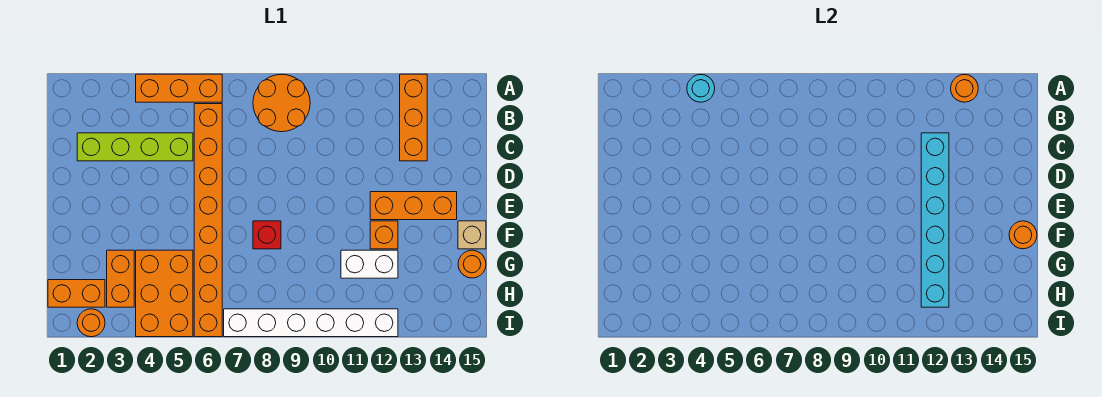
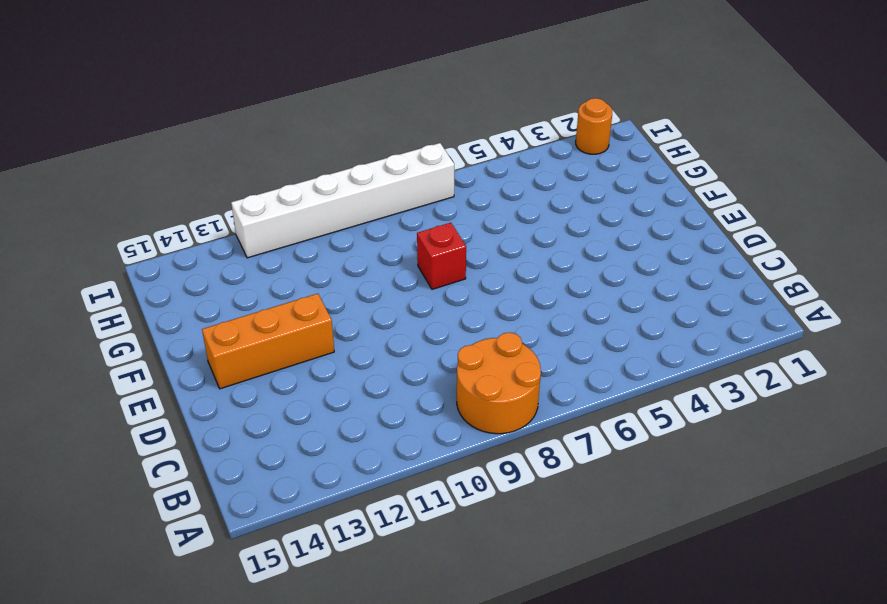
none -> orange brick A4:A6 level 1
none -> orange brick A13:C13 level 1
none -> orange brick B6:I6 level 1

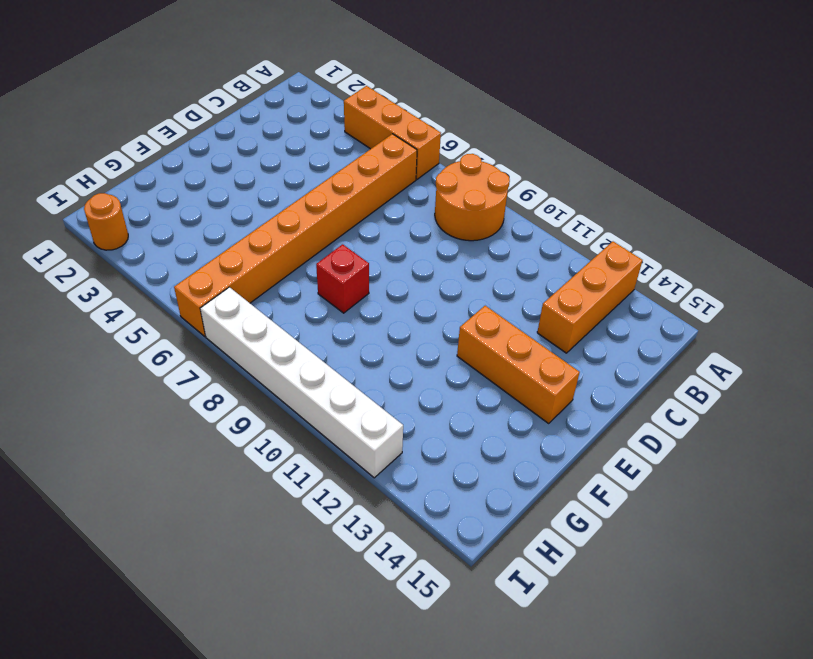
none -> lime brick C2:C5 level 1
none -> orange brick F12 level 1
none -> tan brick F15 level 1

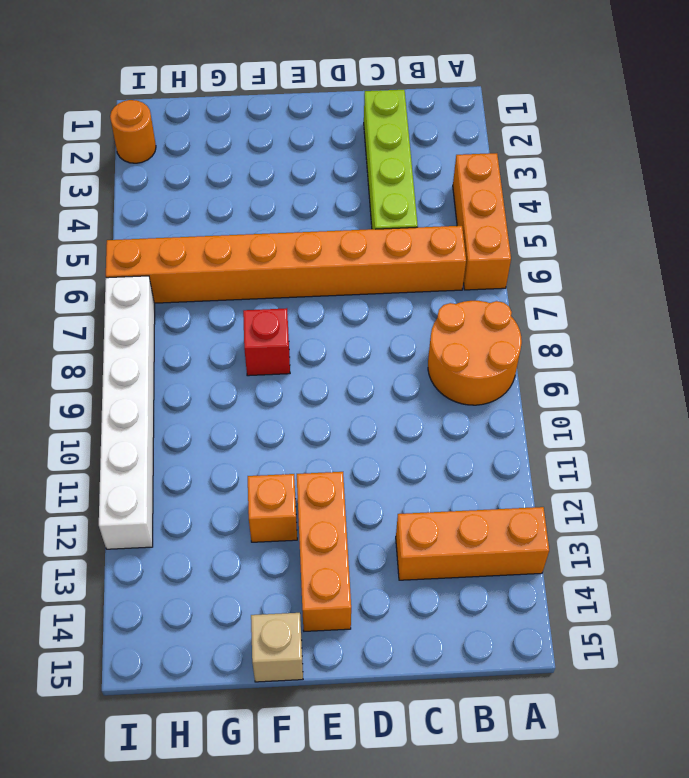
none -> orange brick G3:H3 level 1
none -> orange brick G4:I5 level 1
none -> white brick G11:G12 level 1

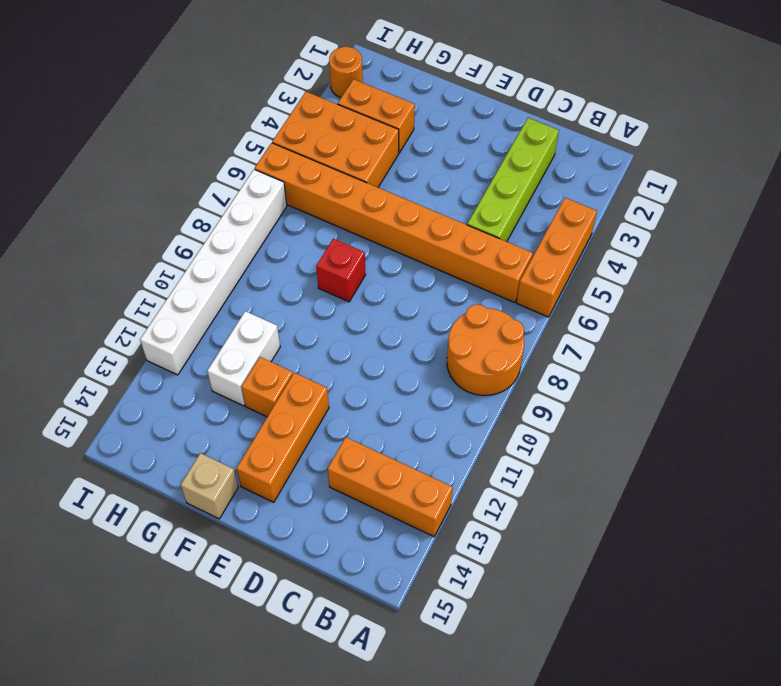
none -> orange round brick G15 level 1
none -> orange brick H1:H2 level 1
none -> cyan round brick A4 level 2

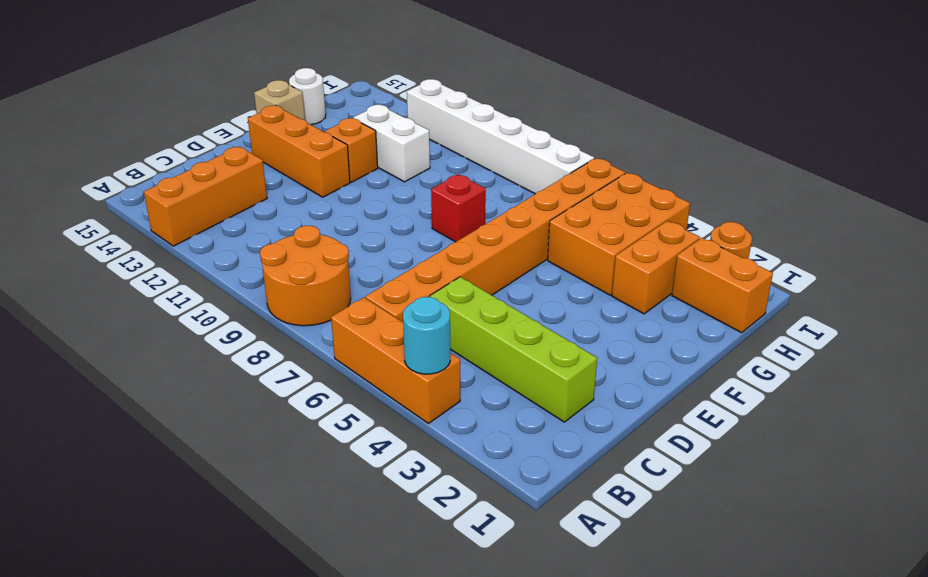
white round brick G15 level 1 -> orange round brick G15 level 1
none -> orange round brick A13 level 2
none -> cyan brick C12:H12 level 2
none -> orange round brick F15 level 2

